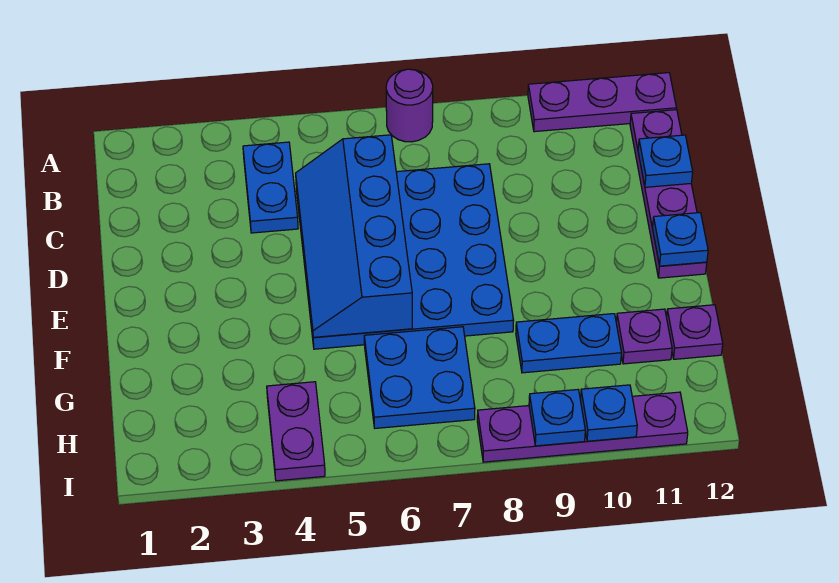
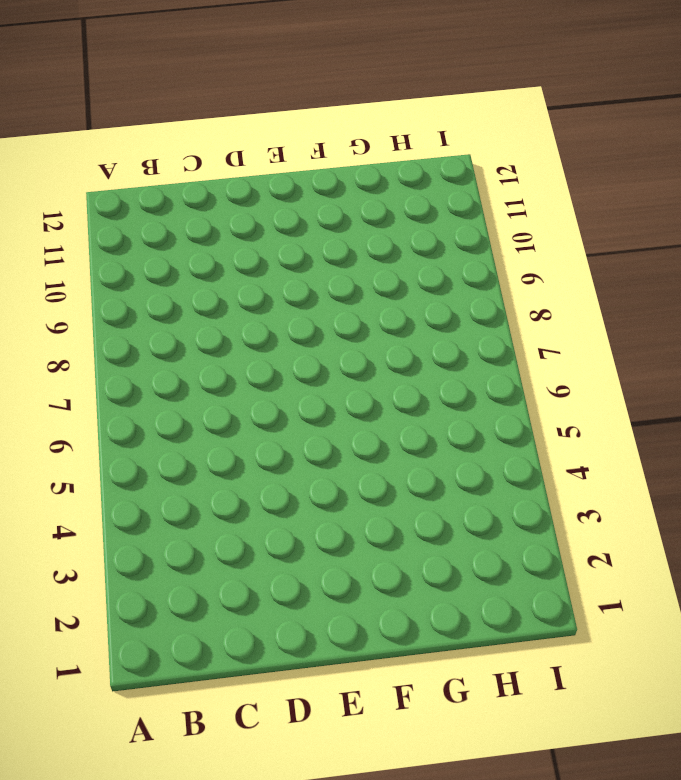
none -> purple round brick A7 level 1
none -> purple plate A10:A12 level 1
none -> blue plate B4:C4 level 1

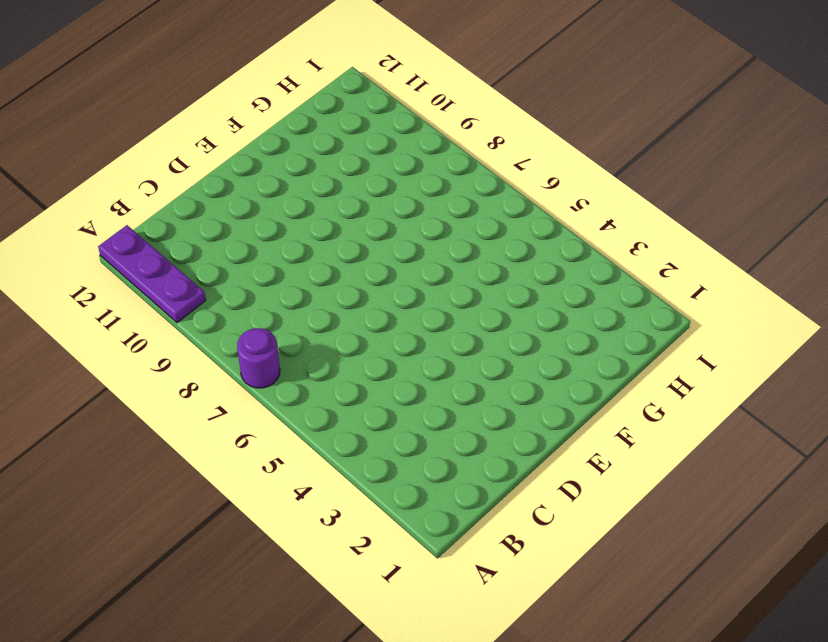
none -> blue plate B4:C4 level 1
none -> purple plate B12:E12 level 1
none -> blue plate C5:F8 level 1

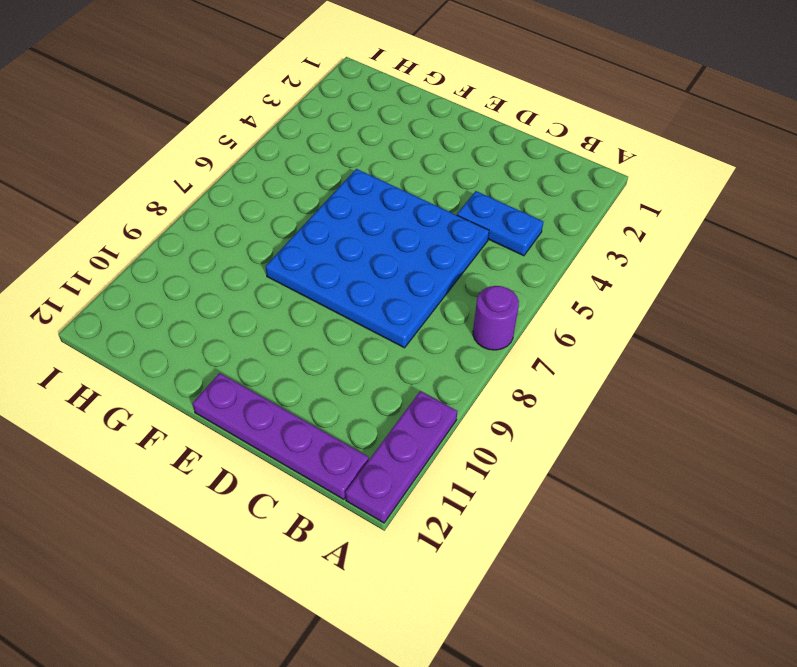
none -> blue plate G6:H7 level 1
none -> blue plate G9:G10 level 1
none -> purple plate G11 level 1

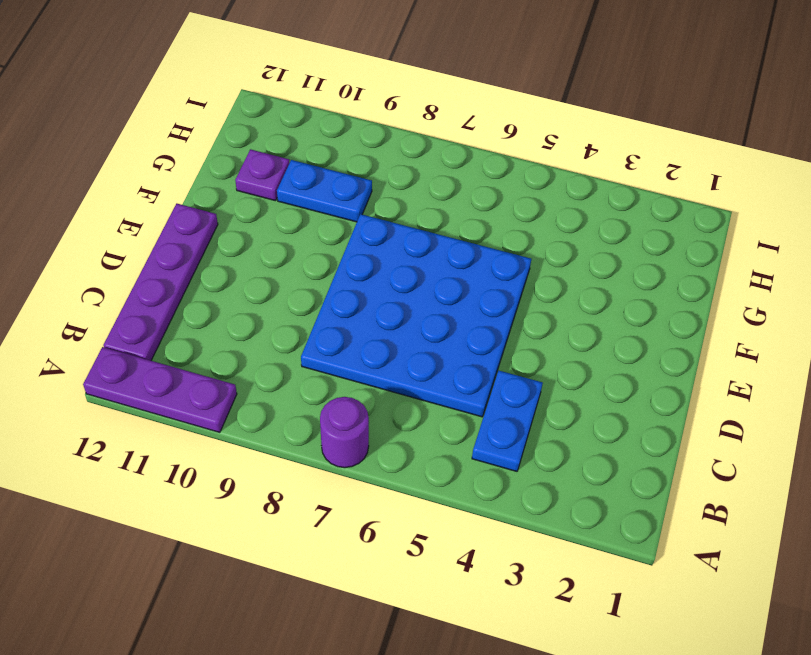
none -> blue plate G6:H7 level 1
none -> purple plate G12 level 1
none -> purple plate H4:I4 level 1

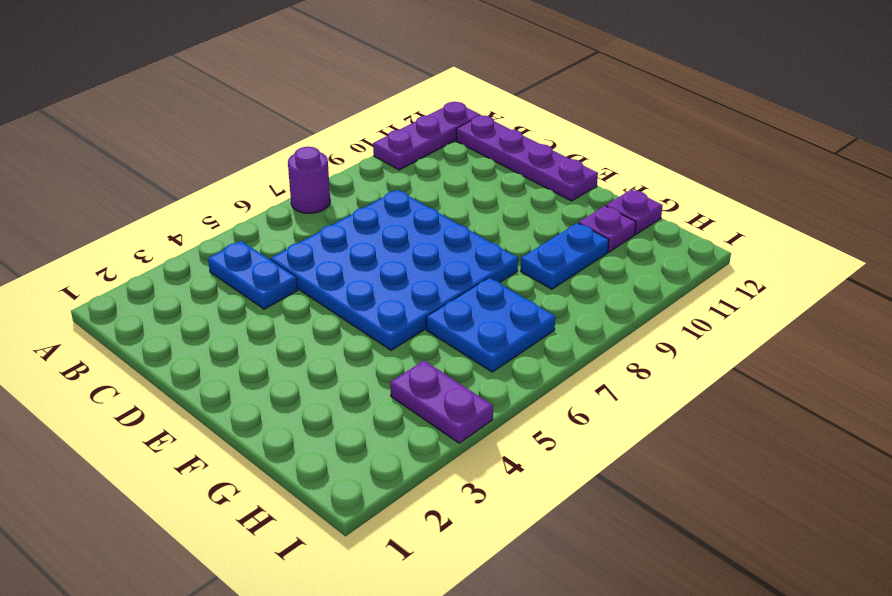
none -> purple plate I8:I11 level 1
none -> blue slope C5:F6 level 2 top 6
none -> blue plate C12 level 2

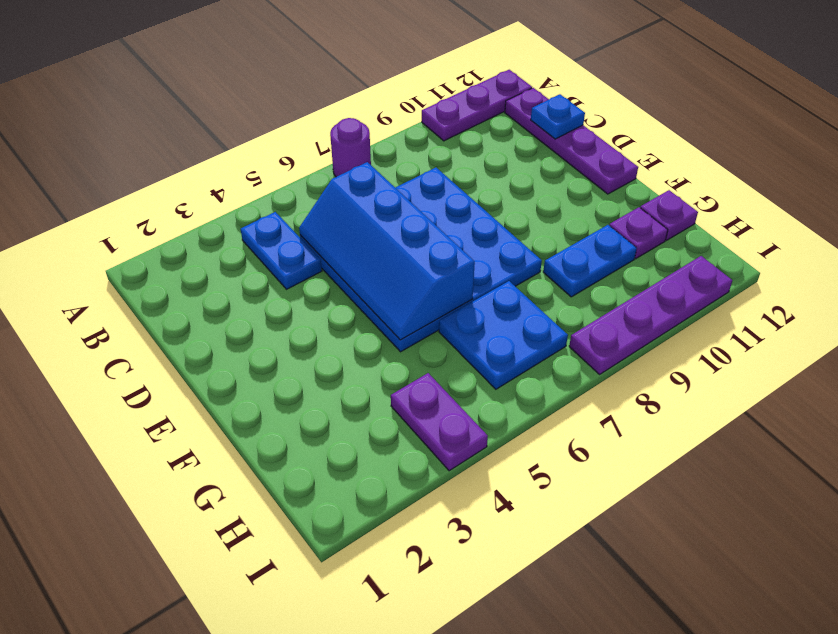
none -> blue plate E12 level 2
none -> blue plate I9 level 2
none -> blue plate I10 level 2

